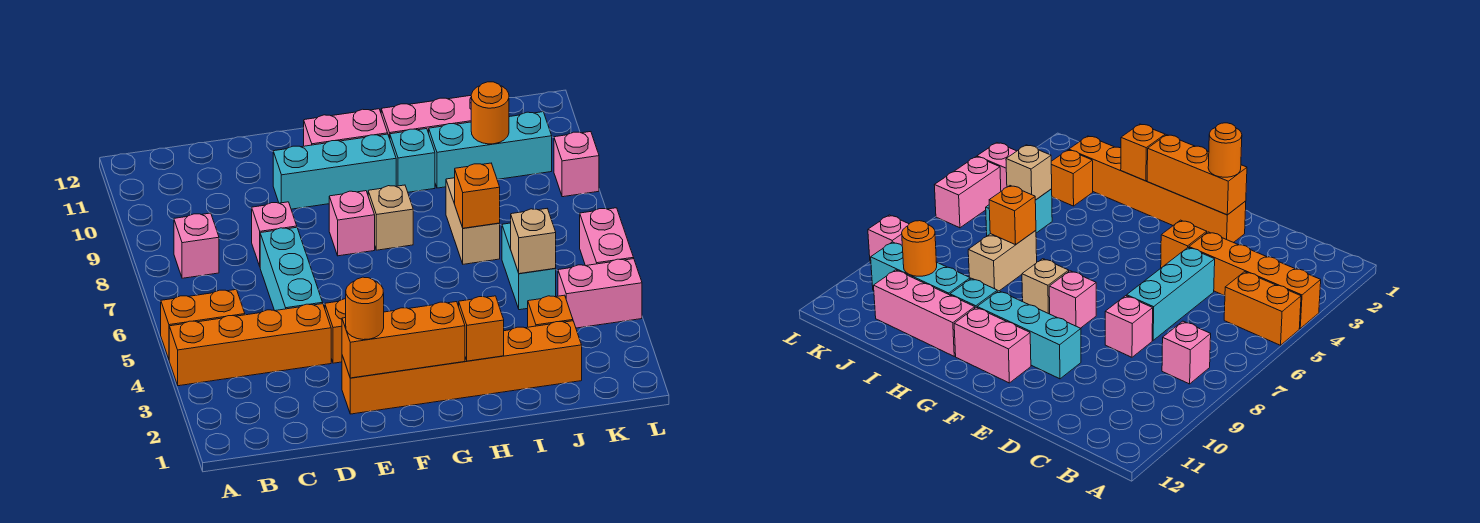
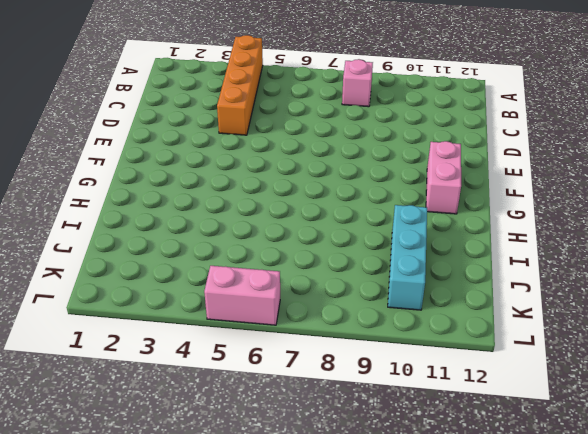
none -> orange brick A5:B5 level 1
none -> cyan brick D5:D7 level 1
none -> pink brick D8 level 1

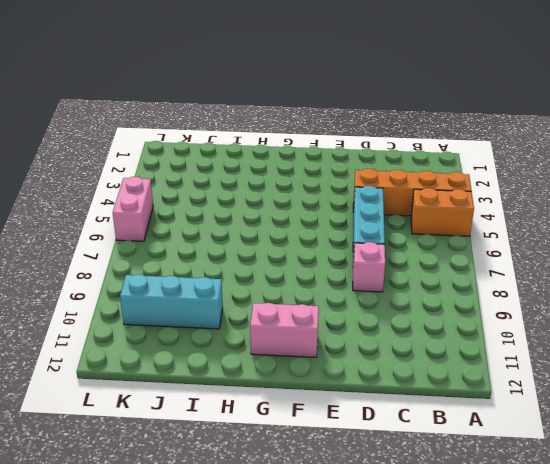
none -> pink brick B8 level 1
none -> orange brick E2:J2 level 1
none -> orange brick E4 level 1

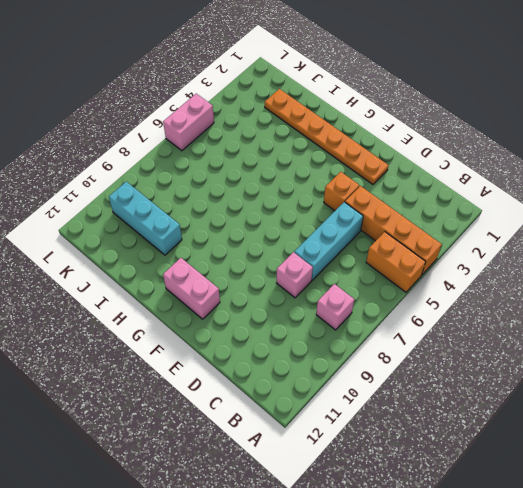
orange plate E2:J2 level 1 -> orange brick E2:J2 level 1
none -> cyan brick E10:G10 level 1
none -> pink brick F8 level 1
none -> tan brick G8 level 1

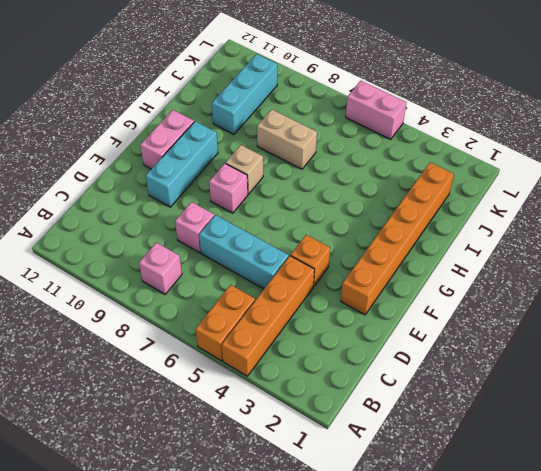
none -> cyan brick H10 level 1
none -> pink brick H11:J11 level 1
none -> orange brick J3 level 1

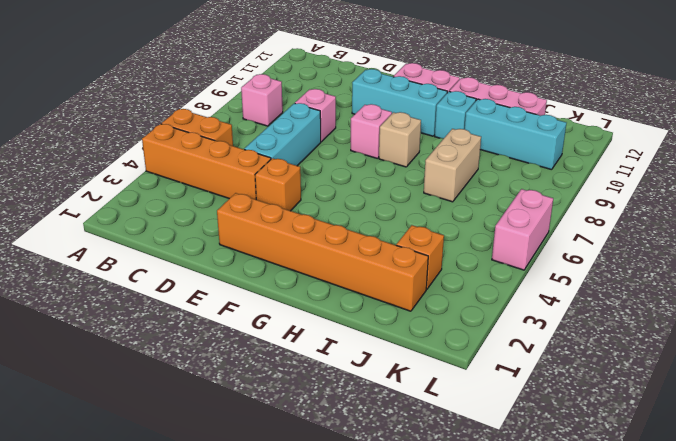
none -> cyan brick J5:J6 level 1
none -> pink brick K4:L4 level 1
none -> pink brick L9 level 1

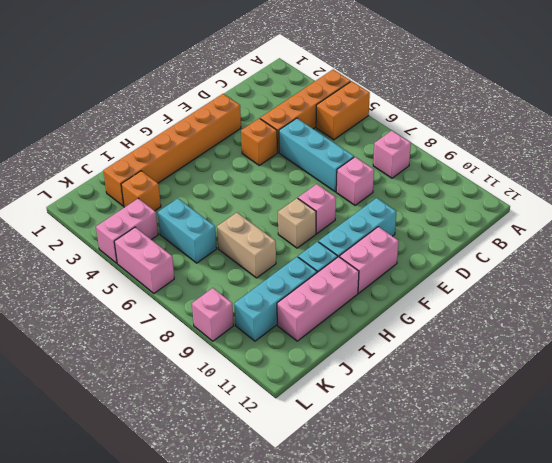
none -> orange brick E2:G2 level 2
none -> orange brick H2 level 2
none -> orange brick I7 level 2

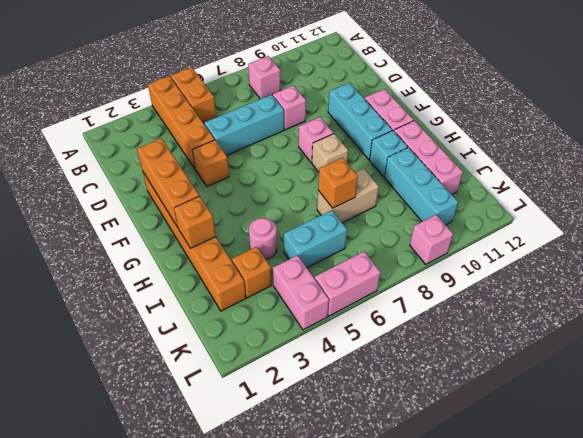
pink round brick I4 level 1 -> none
none -> tan brick J5 level 2
none -> orange round brick J10 level 2
none -> orange round brick E2 level 3

